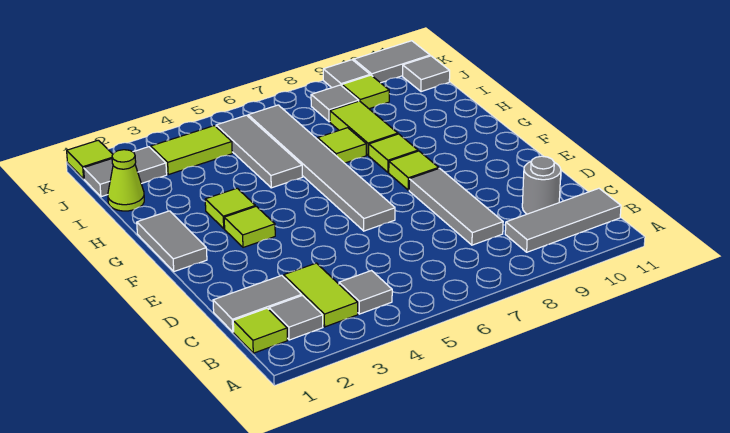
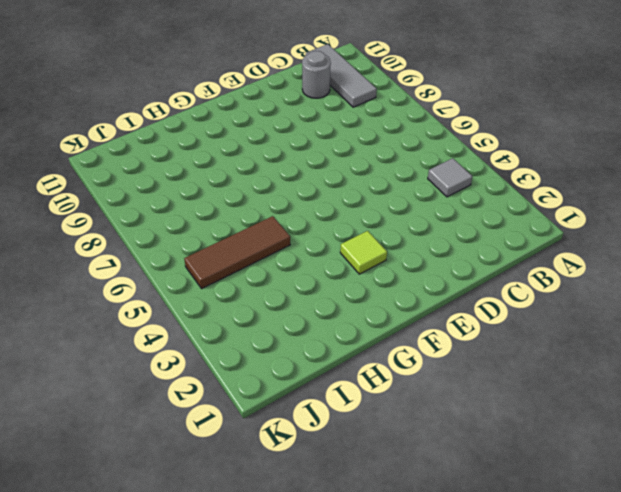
brown tile H5:J5 level 1 -> grey tile H5:J5 level 1
none -> lime tile B1 level 1
none -> grey tile B2 level 1
none -> lime tile B3:C3 level 1

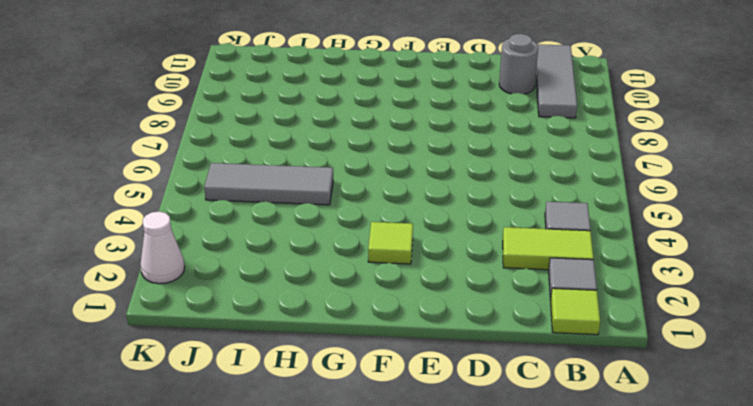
white cone K2 level 1 -> none
none -> grey tile C1:C2 level 1
none -> grey tile C8:E8 level 1
none -> grey tile E6:J6 level 1

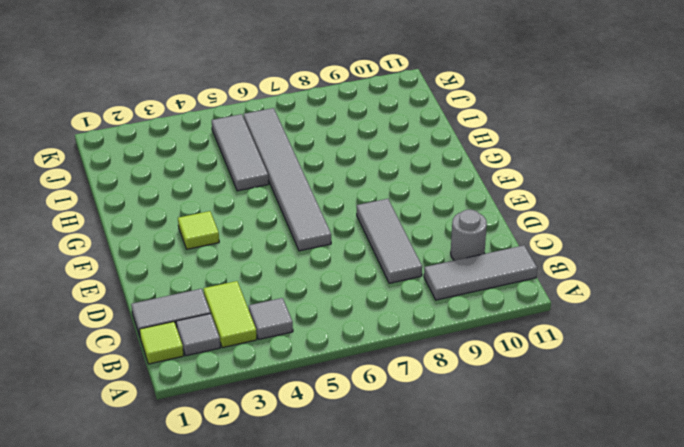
none -> grey tile F1:G1 level 1
none -> lime tile F8 level 1
none -> lime tile G3 level 1

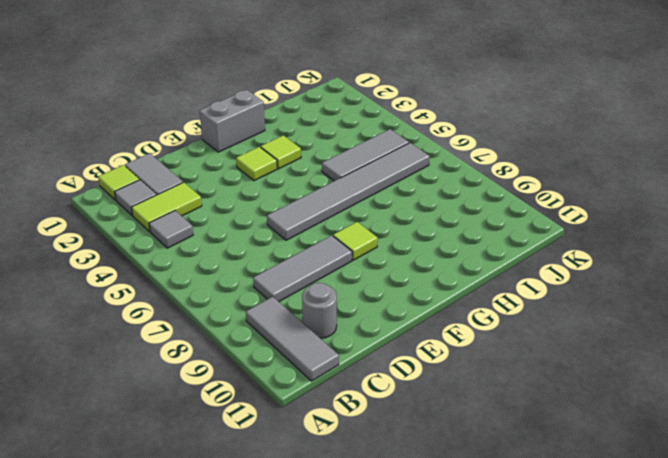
grey brick F1:G1 level 1 -> grey tile F1:G1 level 1
none -> lime tile G8 level 1
none -> lime tile H7 level 1
none -> lime tile H8:I8 level 1

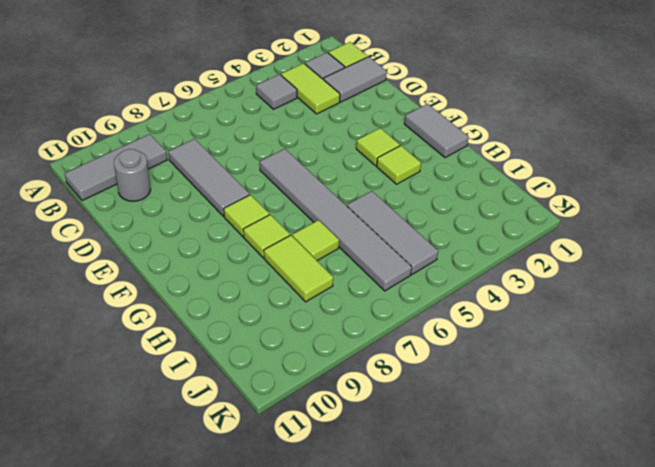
none -> lime cone I1 level 1
none -> grey tile J1:J2 level 1
none -> lime tile J3:J4 level 1

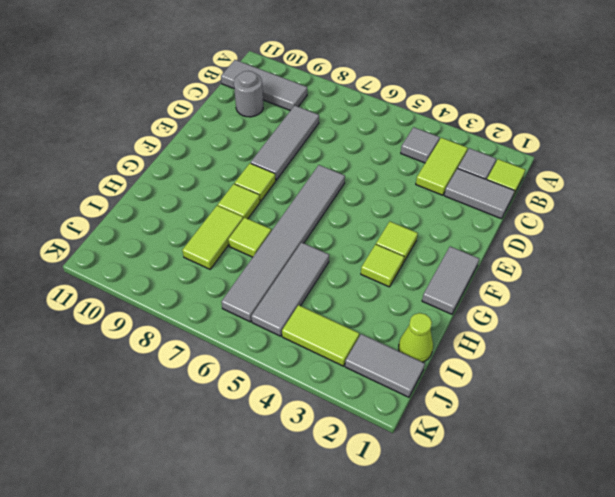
none -> grey tile J8 level 1
none -> lime tile J9 level 1
none -> grey tile J11 level 1

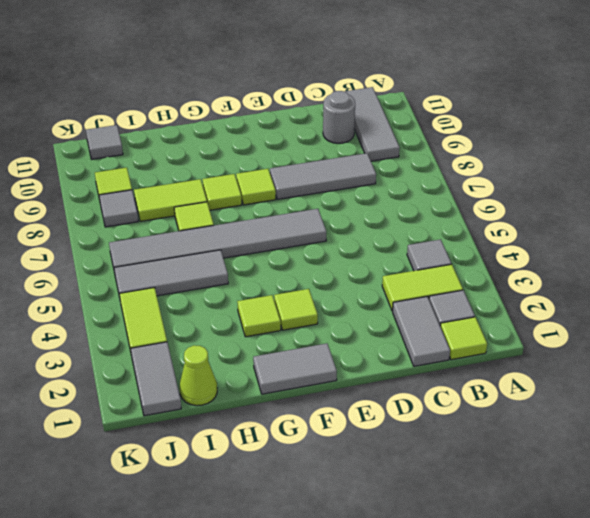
none -> lime tile K1 level 1
none -> grey tile K9 level 1
none -> grey tile K10:K11 level 1

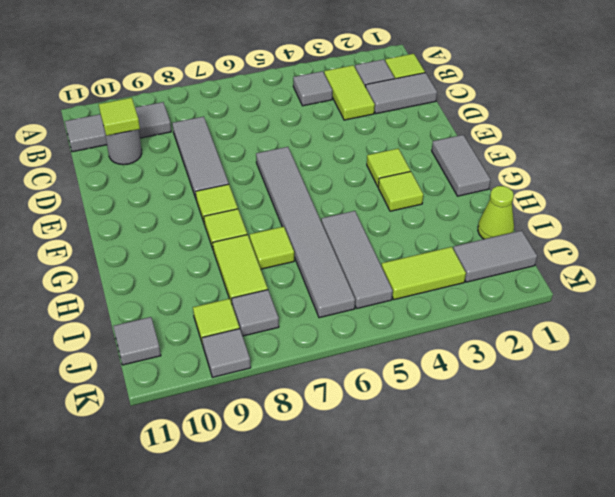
lime tile C10 level 2 -> lime tile K1 level 1
none -> grey tile K10:K11 level 1

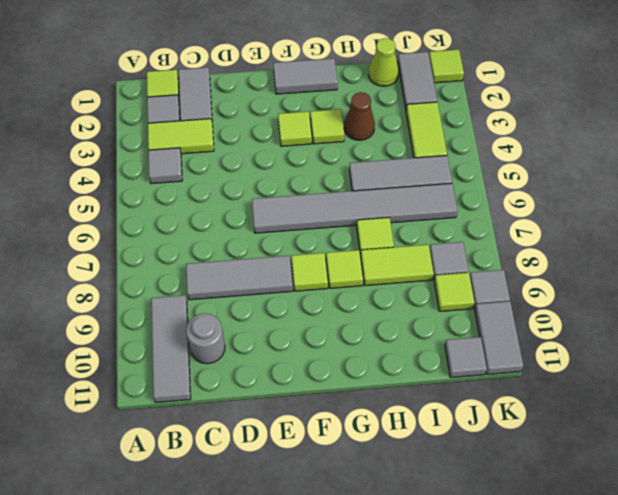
brown cone H3 level 1 -> none

